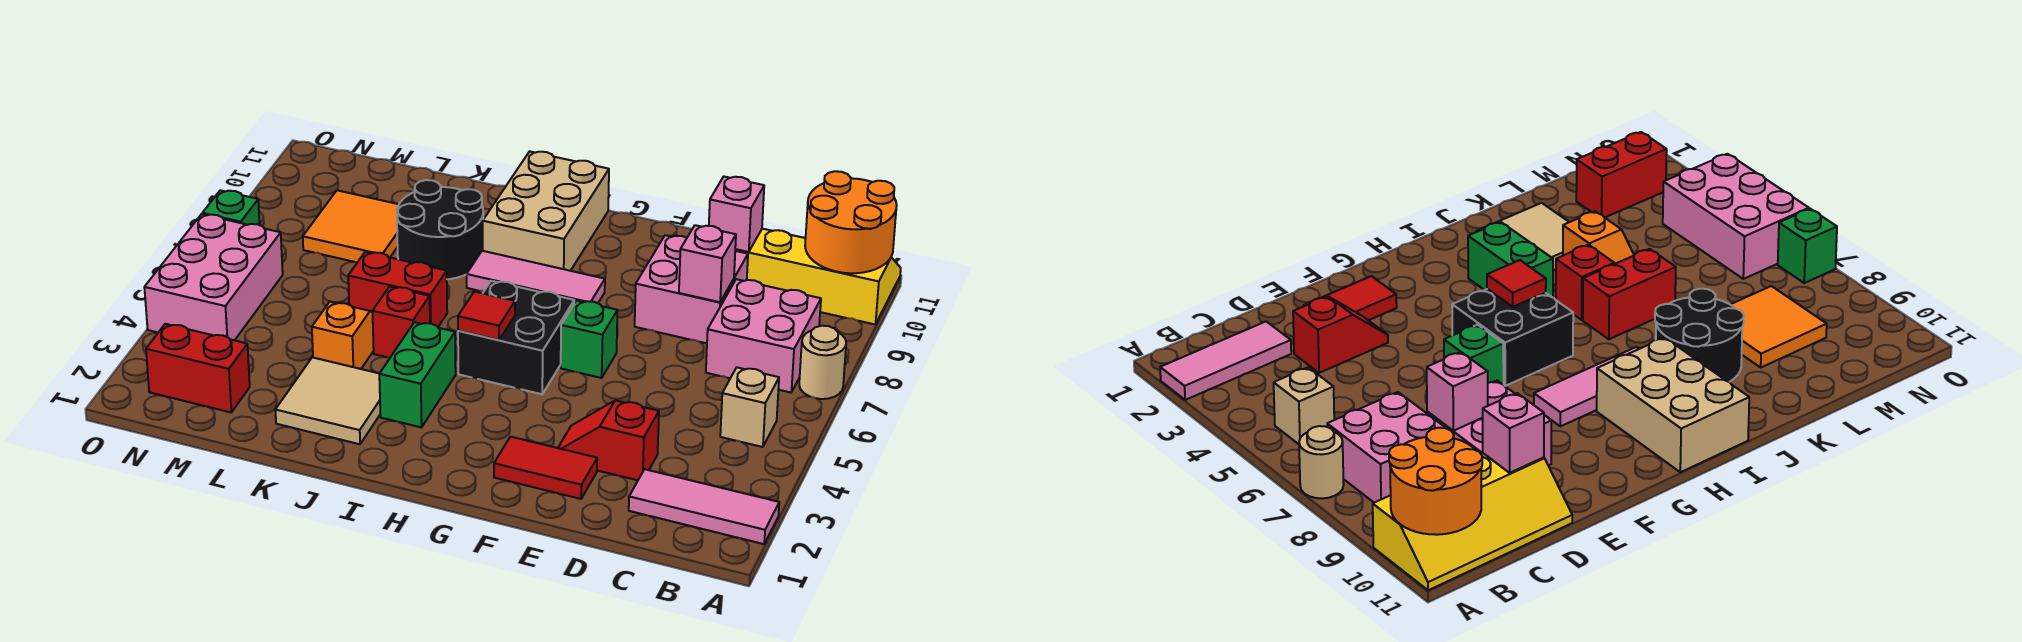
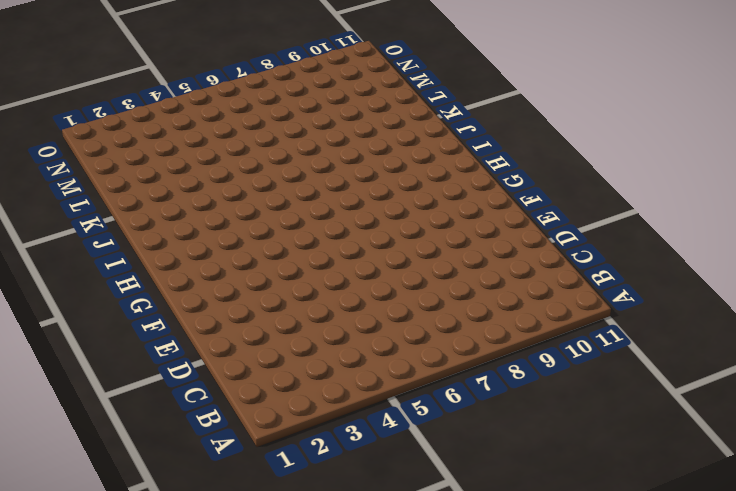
none -> pink tile A2:C2 level 1
none -> tan round brick A7 level 1
none -> yellow slope A10:D11 level 1 top 10

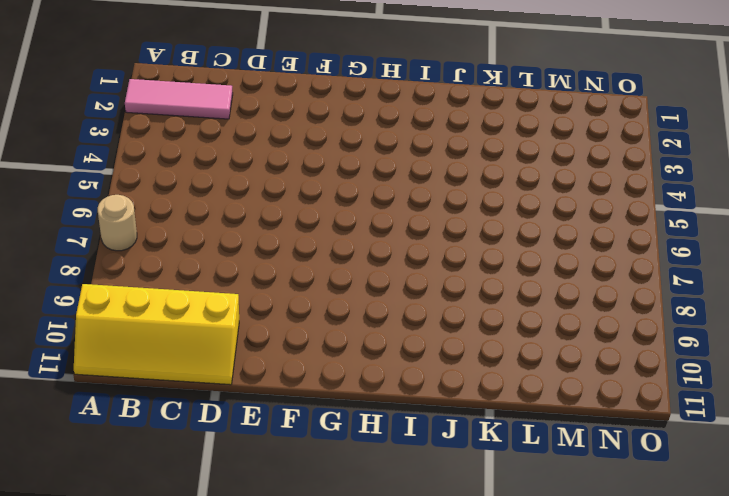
none -> tan brick B5 level 1
none -> pink brick B7:C8 level 1
none -> red slope D3:E3 level 1 top D

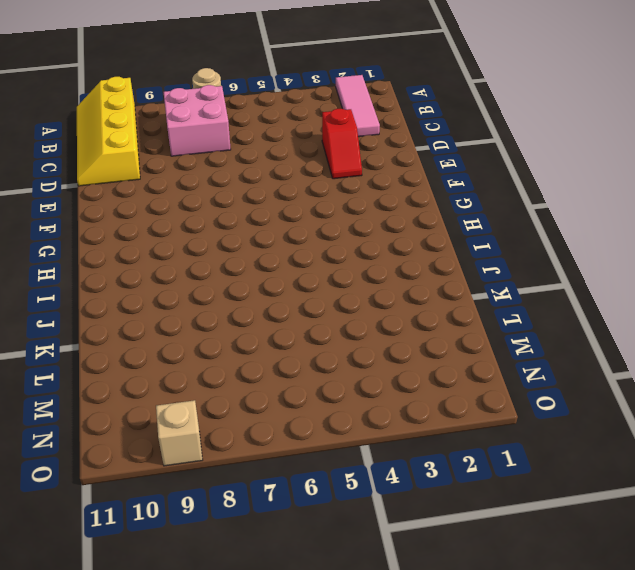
tan brick O9 level 1 -> tan brick B5 level 1
none -> pink brick D8:E9 level 1
none -> red tile E2:F2 level 1
none -> green brick F6 level 1

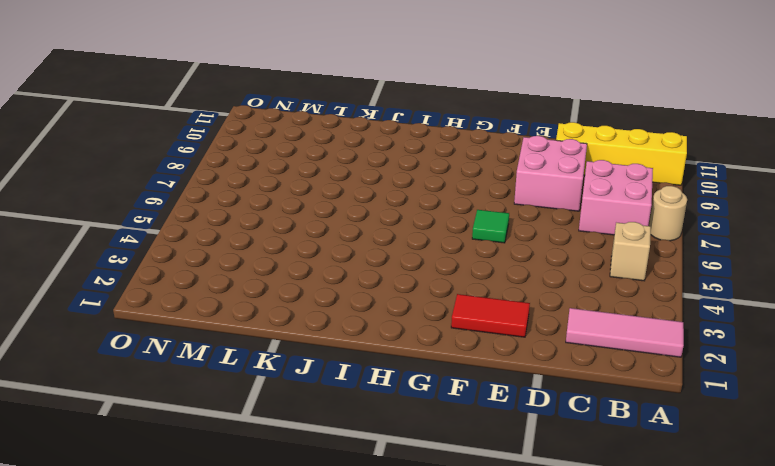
green tile F6 level 1 -> green brick F6 level 1
none -> red slope D3:E3 level 1 top D
none -> black brick G5:H6 level 1
none -> pink tile G8:I8 level 1

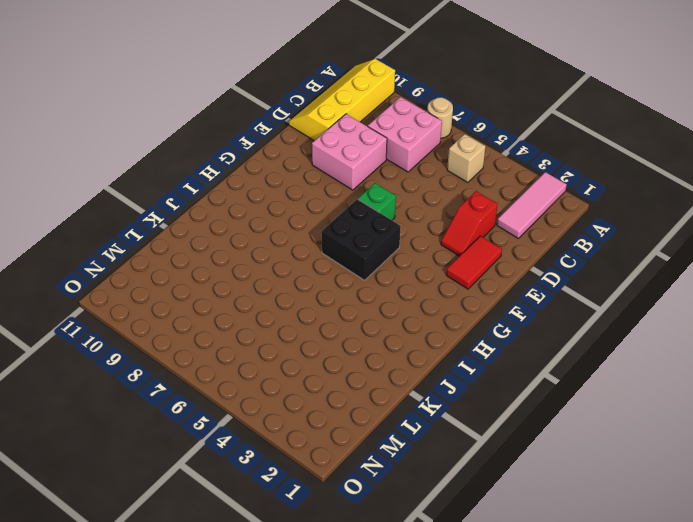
none -> pink tile G8:I8 level 1
none -> tan brick H9:I11 level 1
none -> green brick I3:I4 level 1

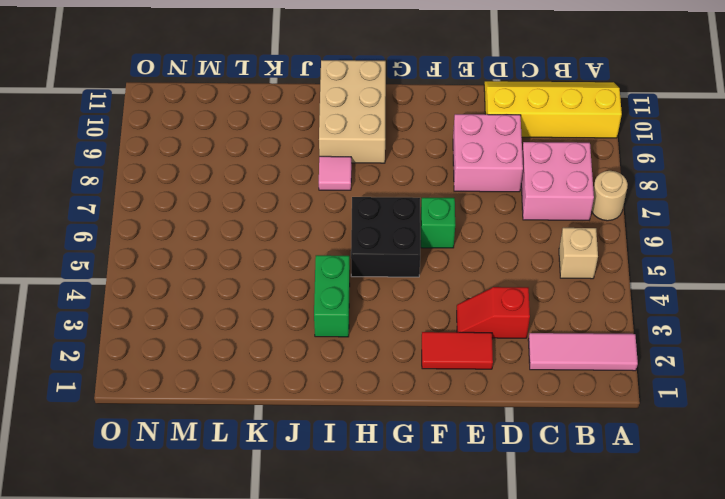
pink tile I8 level 1 -> pink tile G8:I8 level 1
none -> tan tile J2:K3 level 1
none -> red brick J5 level 1
none -> red brick J6:K6 level 1

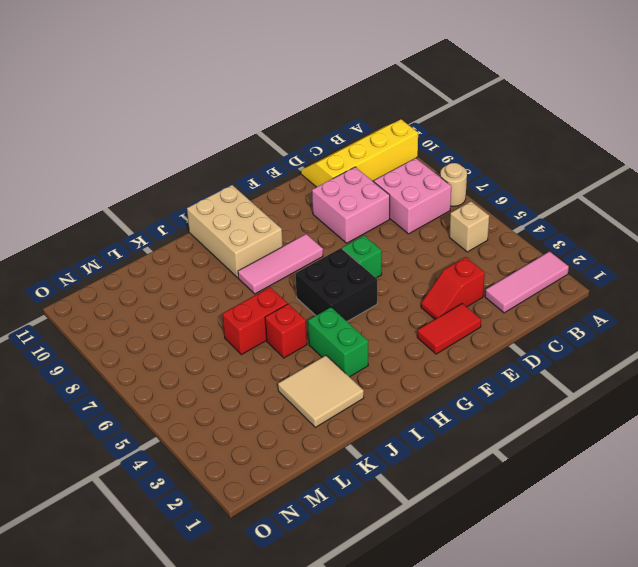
none -> black round brick J8:K9 level 1
none -> orange slope K4:K5 level 1 top 4
none -> orange tile L8:M9 level 1

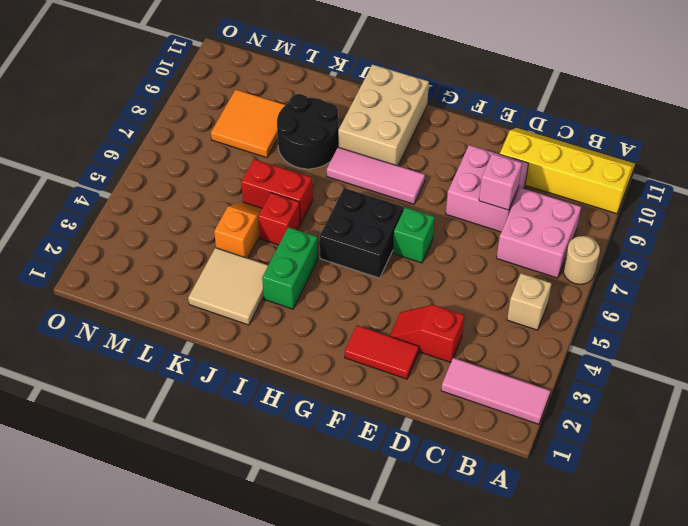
none -> red brick M2:N2 level 1
none -> pink brick N4:O6 level 1
none -> green brick O7 level 1

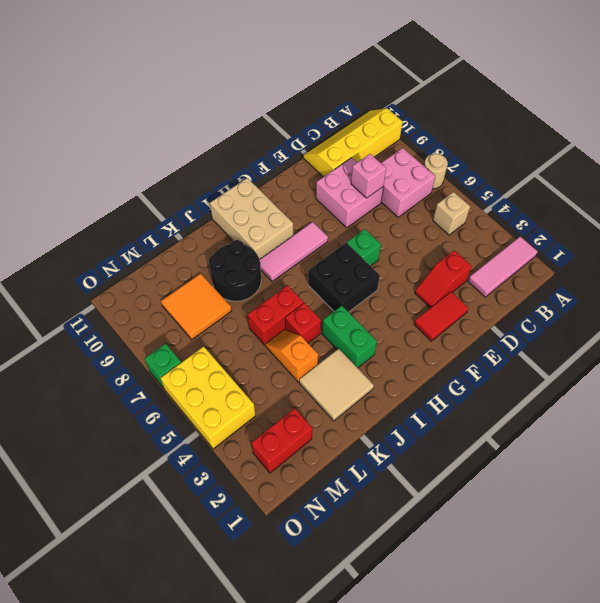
yellow brick N4:O6 level 1 -> pink brick N4:O6 level 1
none -> orange round brick A10:B11 level 2
none -> pink brick D10 level 2
none -> red tile H5 level 2

